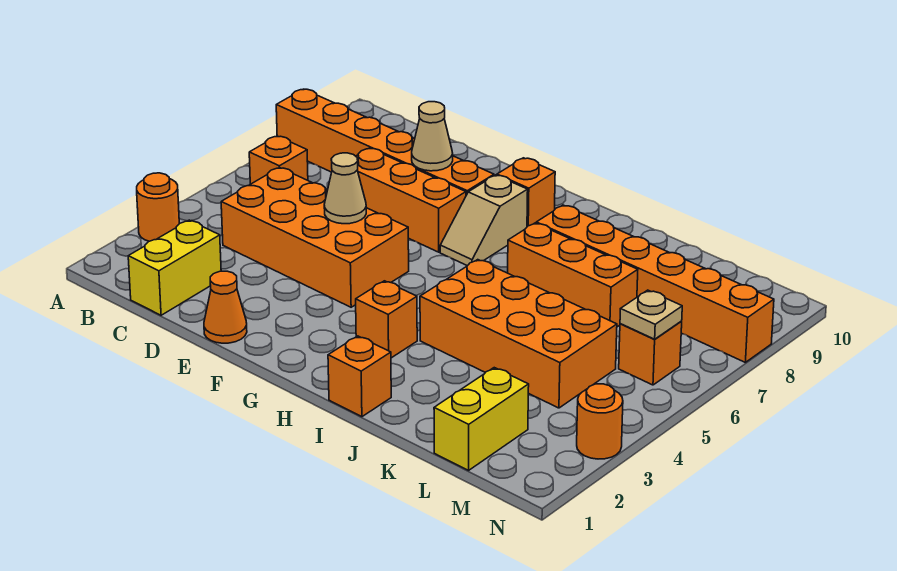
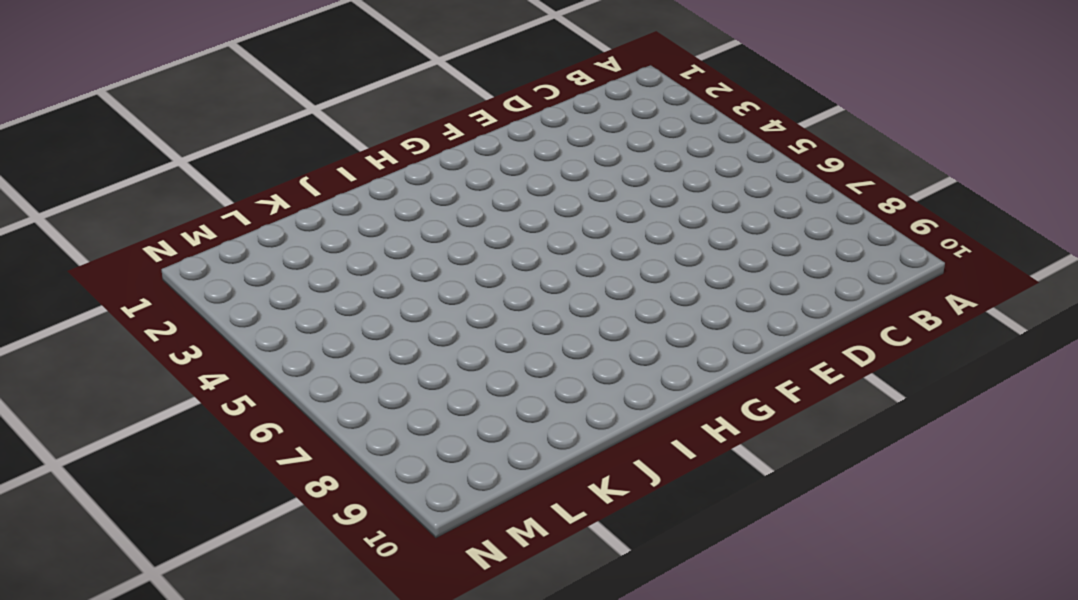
none -> orange round brick A3 level 1
none -> orange brick A8:F8 level 1
none -> orange brick B6 level 1

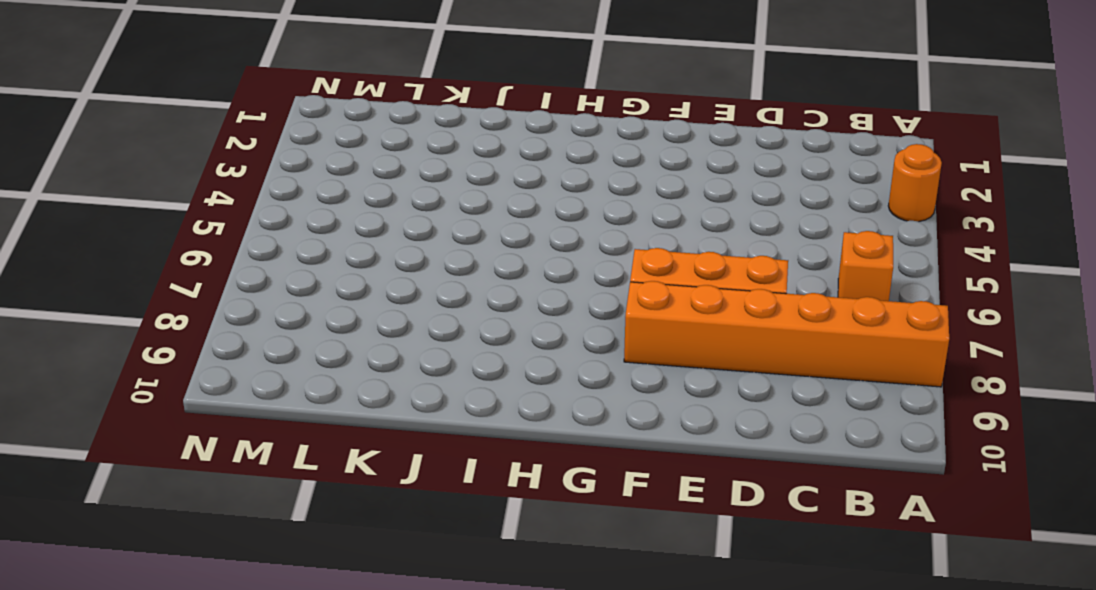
none -> yellow brick C1:C2 level 1
none -> orange brick C4:F5 level 1
none -> orange cone E1 level 1

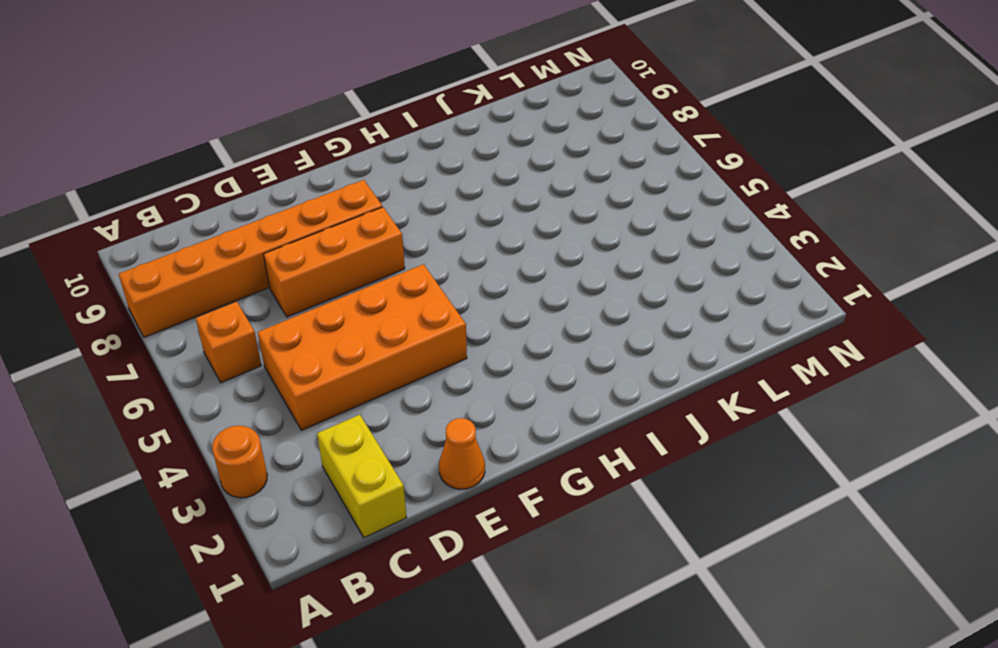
none -> tan slope G7:G8 level 1 top 8
none -> orange brick G9 level 1
none -> orange brick H3 level 1

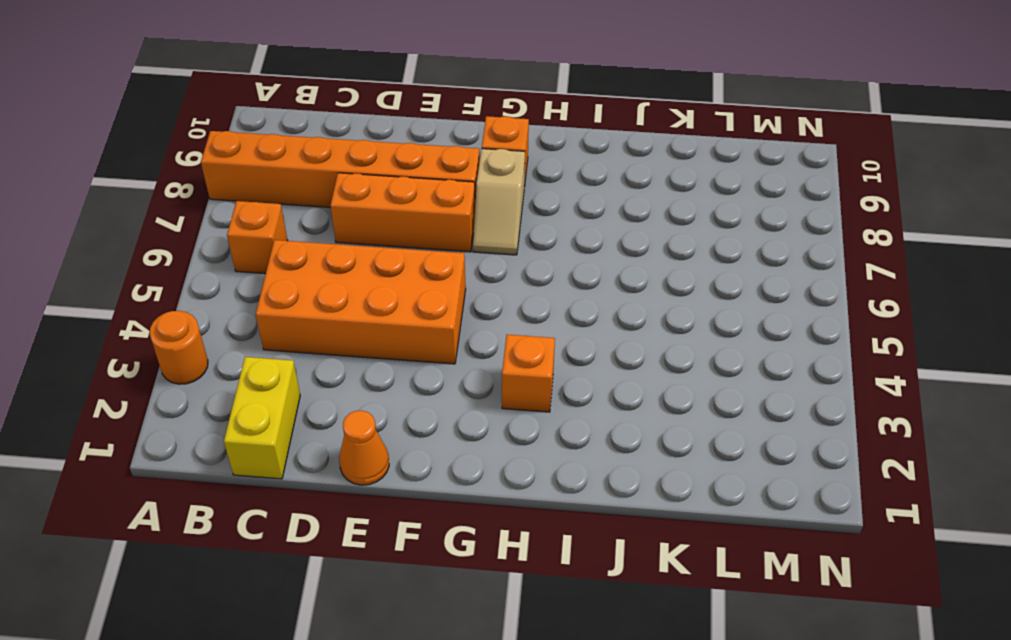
none -> orange brick I1 level 1
none -> orange brick I4:L5 level 1
none -> orange brick I7:K7 level 1

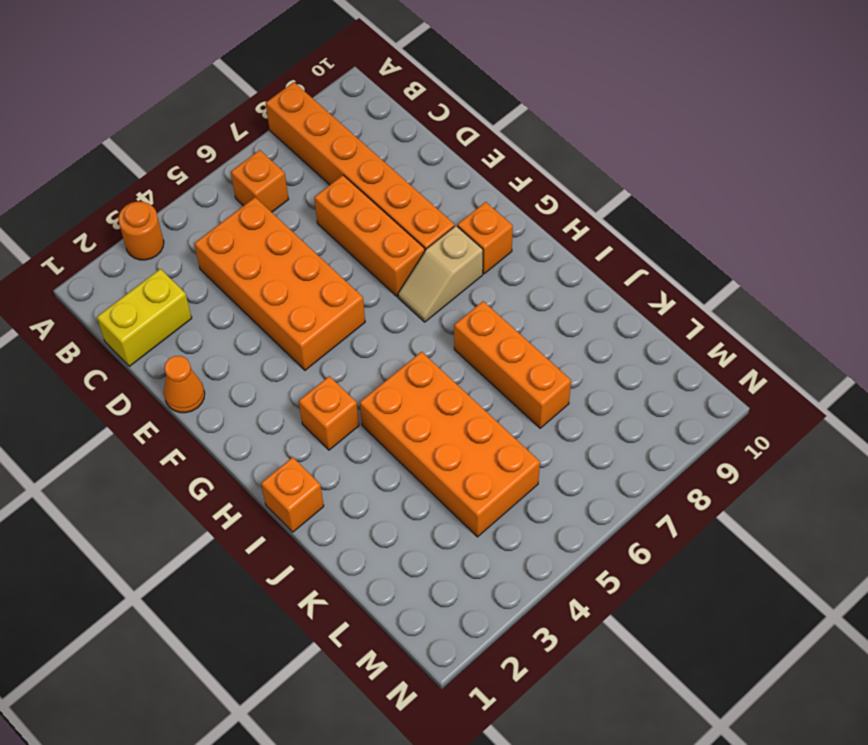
none -> orange brick I8:N8 level 1
none -> yellow brick L1:L2 level 1
none -> orange brick M6 level 1

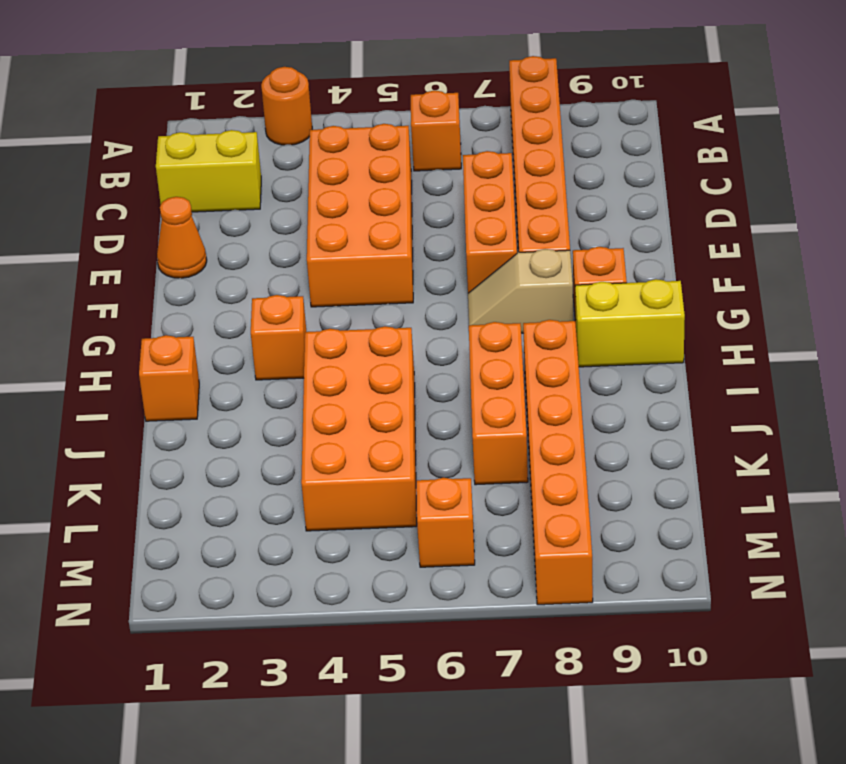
yellow brick H9:H10 level 1 -> yellow brick L1:L2 level 1
none -> orange round brick N3 level 1
none -> tan cone E5 level 2
none -> tan cone E8 level 2

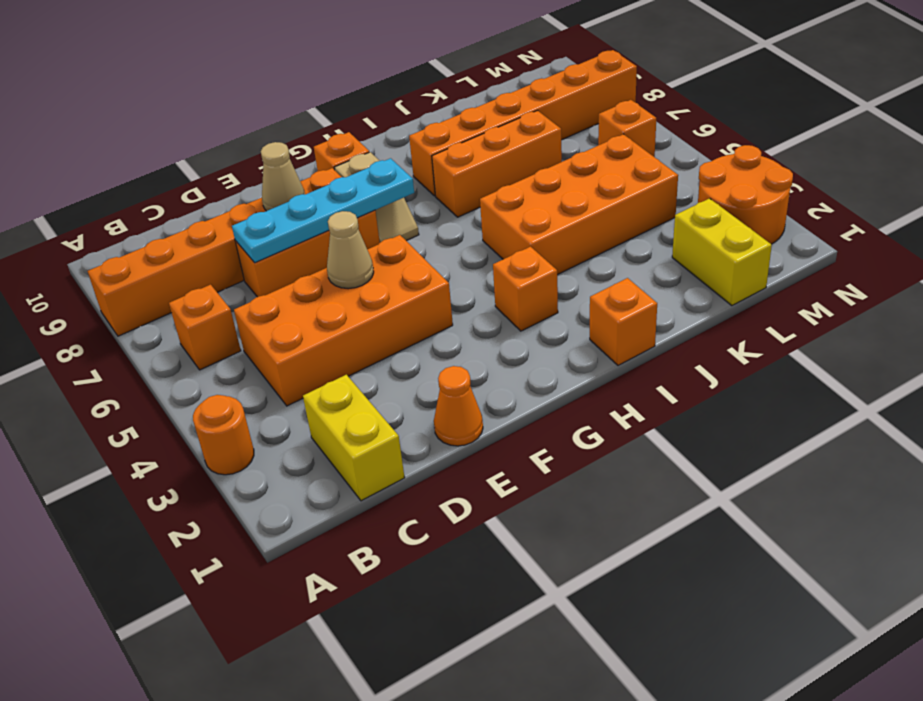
cyan plate D7:G7 level 2 -> none
orange round brick M2:N3 level 1 -> orange round brick N3 level 1
none -> tan plate M6 level 2

